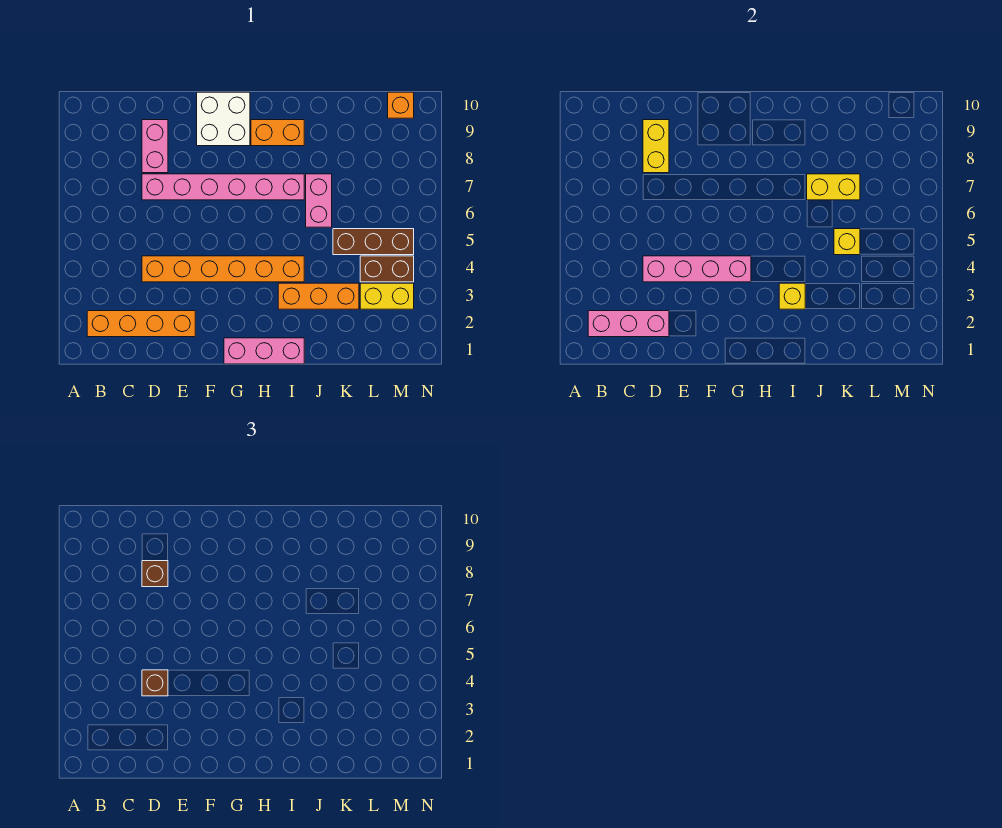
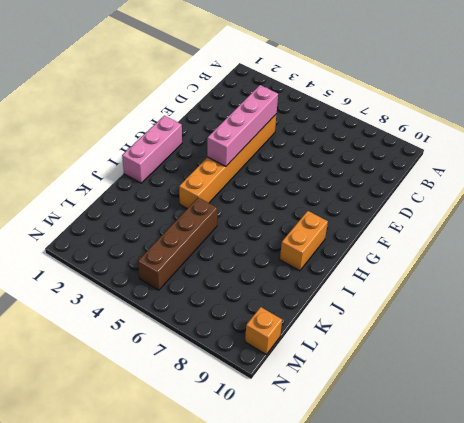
brown brick J5:M5 level 1 -> brown brick K5:M5 level 1
none -> orange brick B2:E2 level 1
none -> pink brick D7:I7 level 1
none -> pink brick D8:D9 level 1

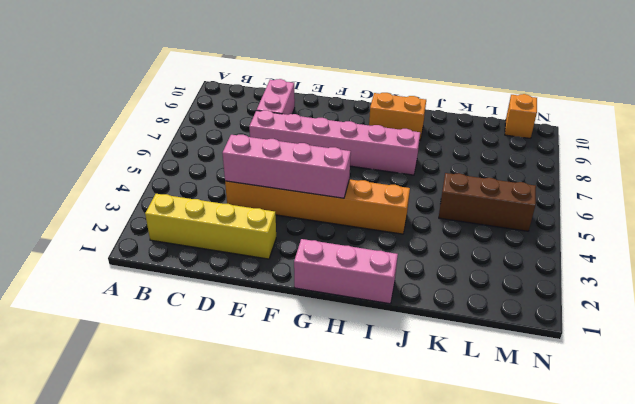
yellow brick B2:E2 level 1 -> orange brick B2:E2 level 1
none -> white brick F9:G10 level 1
none -> orange brick I3:K3 level 1
none -> pink brick J6:J7 level 1

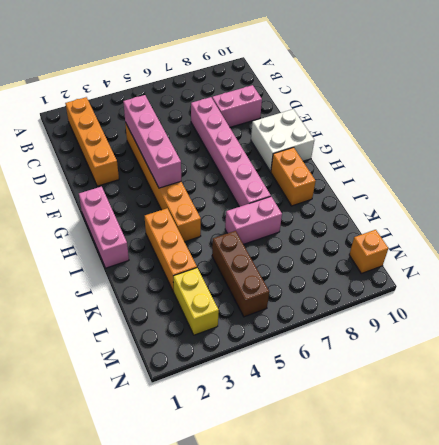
none -> brown brick L4:M4 level 1
none -> pink brick B2:D2 level 2
none -> yellow brick D8:D9 level 2

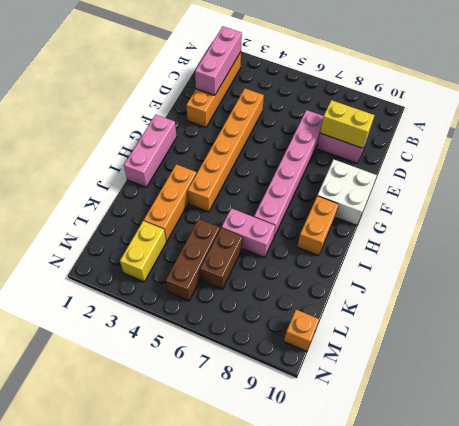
brown brick K6:L6 level 1 -> brown brick L4:M4 level 1
none -> pink brick D4:G4 level 2
none -> yellow brick I3 level 2
none -> yellow brick J7:K7 level 2

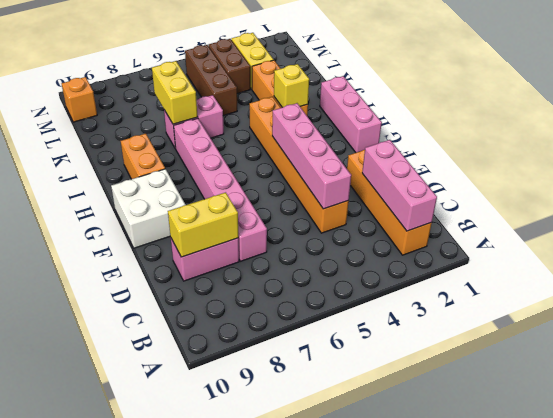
none -> yellow brick K5 level 2
none -> brown brick D4 level 3
none -> brown brick D8 level 3

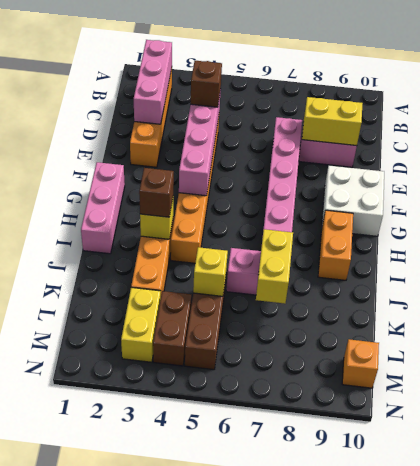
brown brick I3 level 3 -> brown brick D8 level 3

